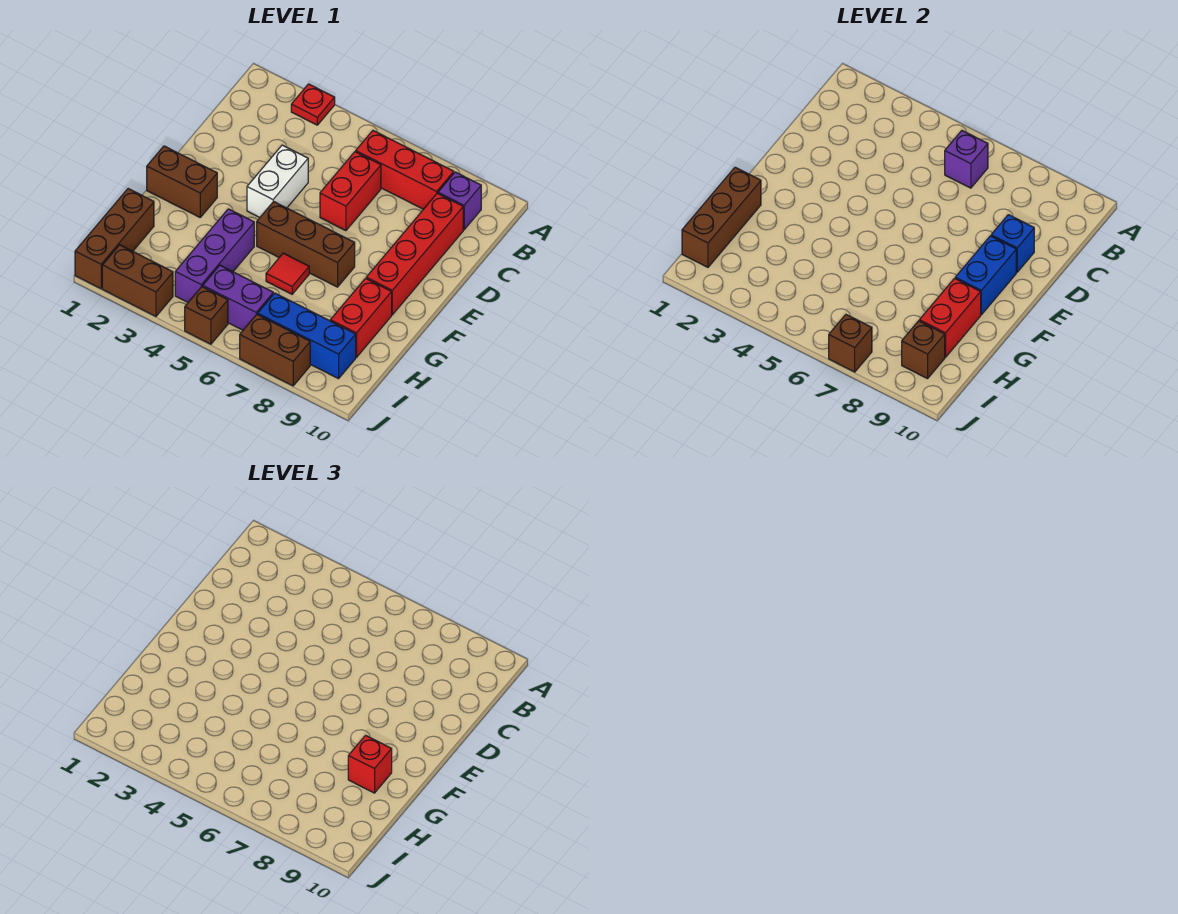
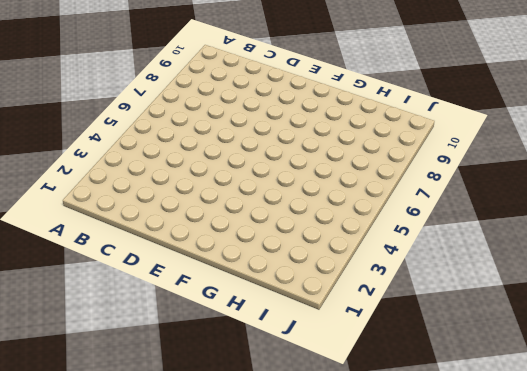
none -> red plate A3 level 1
none -> red brick B6:B8 level 1
none -> purple brick B9 level 1

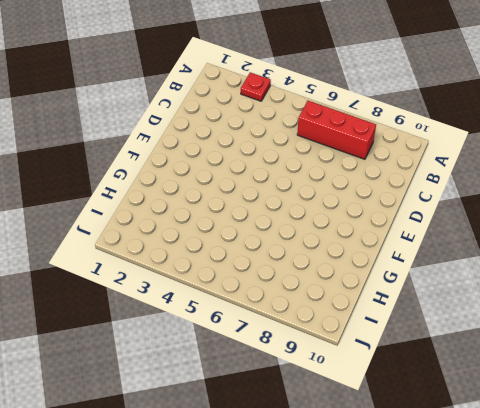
none -> purple brick B9 level 1
none -> red brick C6:D6 level 1
none -> red brick C9:F9 level 1

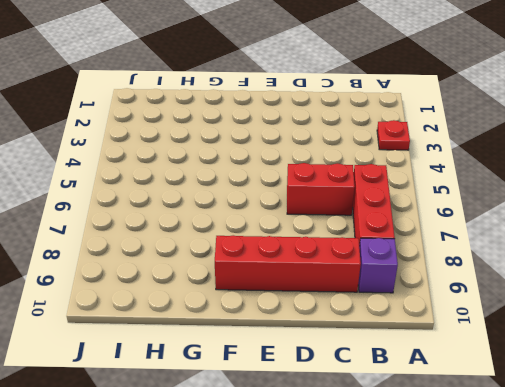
none -> white brick D4:E4 level 1
none -> brown brick F1:F2 level 1
none -> brown brick F5:F7 level 1

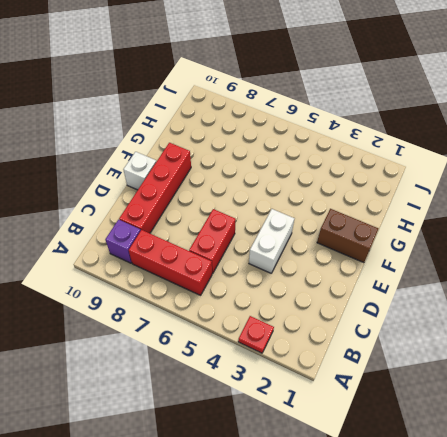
white brick E10 level 1 -> none
none -> brown brick F5:F7 level 1
none -> purple brick G4:I4 level 1
none -> red tile G6 level 1

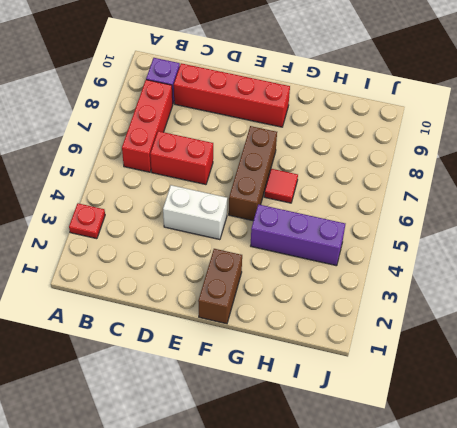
none -> red brick G9:H9 level 1
none -> brown brick H1:J1 level 1
none -> purple brick I5:I6 level 1

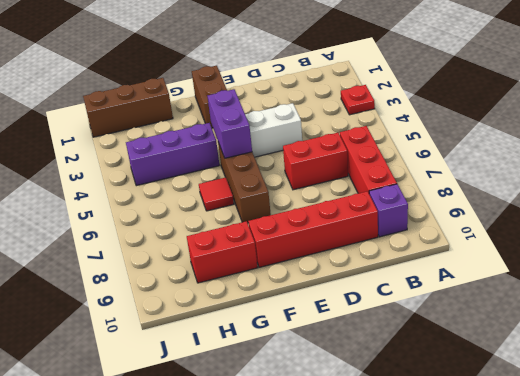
purple brick F4:F5 level 2 -> purple brick I5:I6 level 1
none -> blue brick I7:I9 level 1
none -> brown brick J2:J3 level 1
none -> brown brick J5 level 1

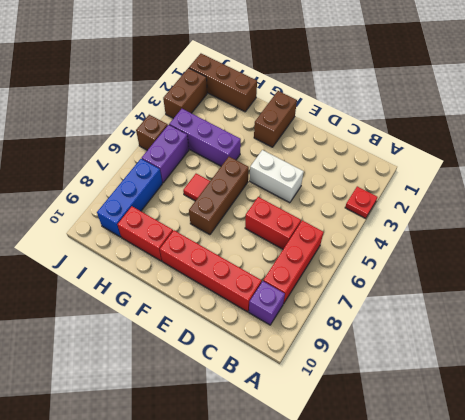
none -> brown brick J7:J8 level 1
none -> purple brick B6 level 2
none -> blue brick D9 level 2

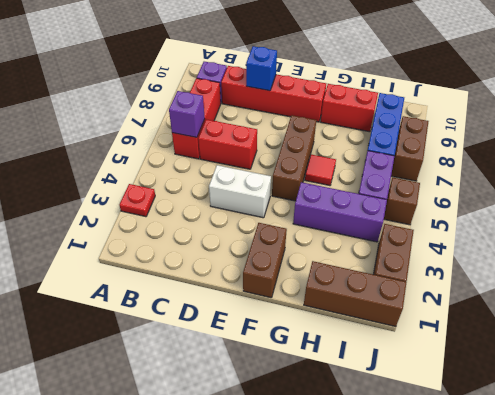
none -> blue brick E9:F9 level 2
none -> brown brick G1:I1 level 2
none -> red brick G9:H9 level 2

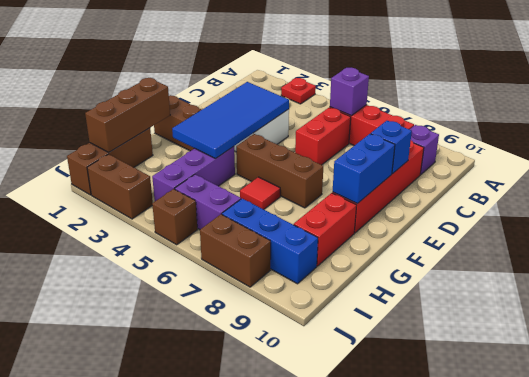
blue tile D3:G4 level 2 -> none
none -> red brick G9:H9 level 2
none -> brown brick I9 level 2
none -> brown brick J7 level 2

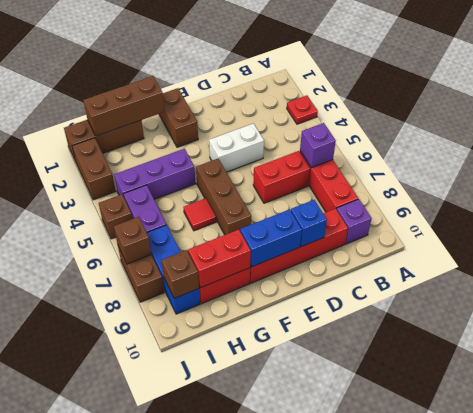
none -> red brick G9 level 3

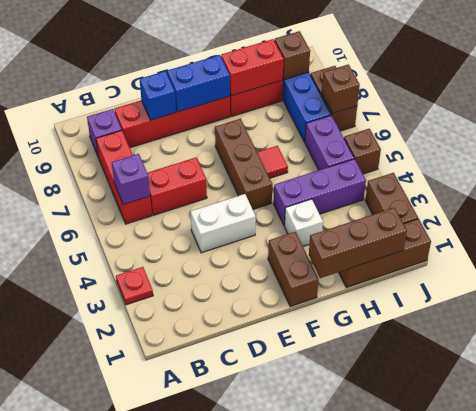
white brick G3 level 1 -> none
none -> red brick G9 level 3

